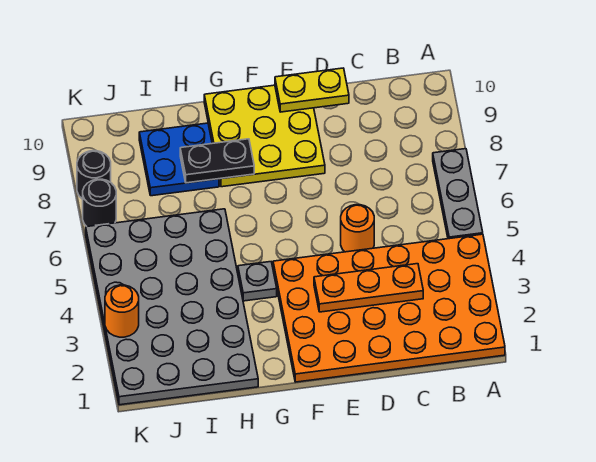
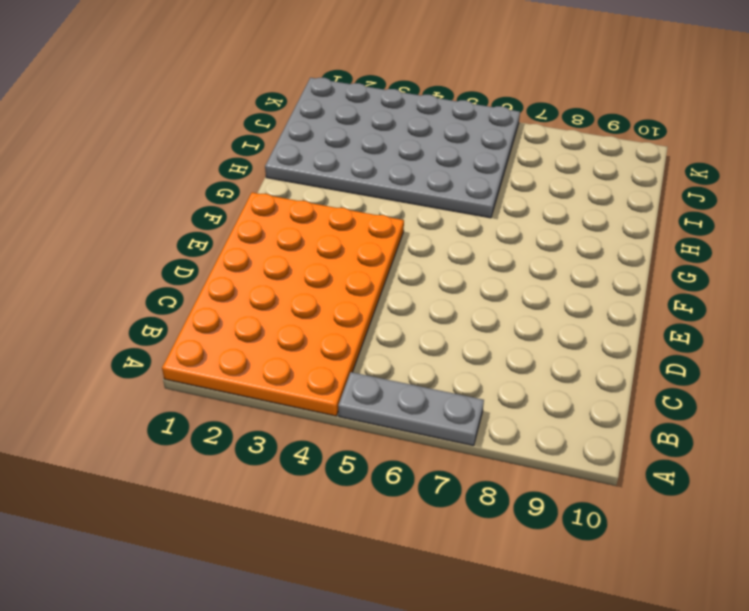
none -> orange round brick D5 level 1
none -> yellow plate E8:G10 level 1
none -> grey plate G4 level 1

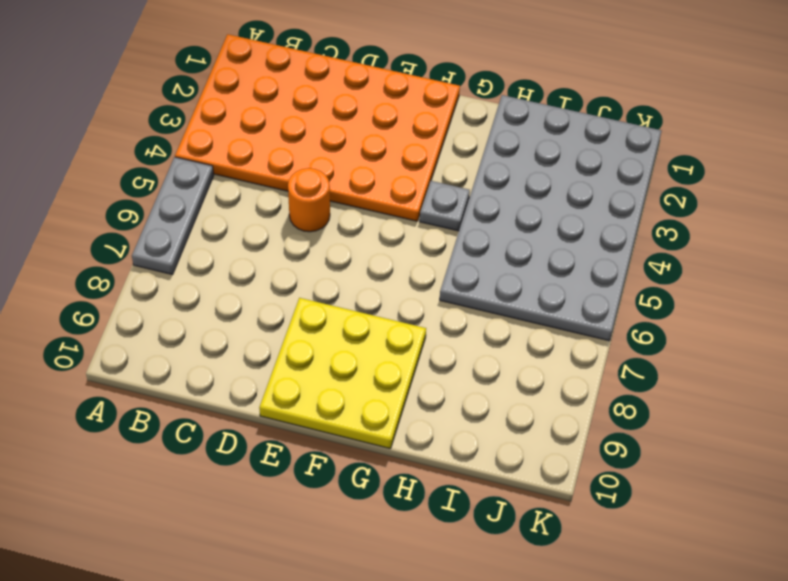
none -> blue plate H8:I9 level 1
none -> black round brick K7 level 1
none -> black round brick K8 level 1

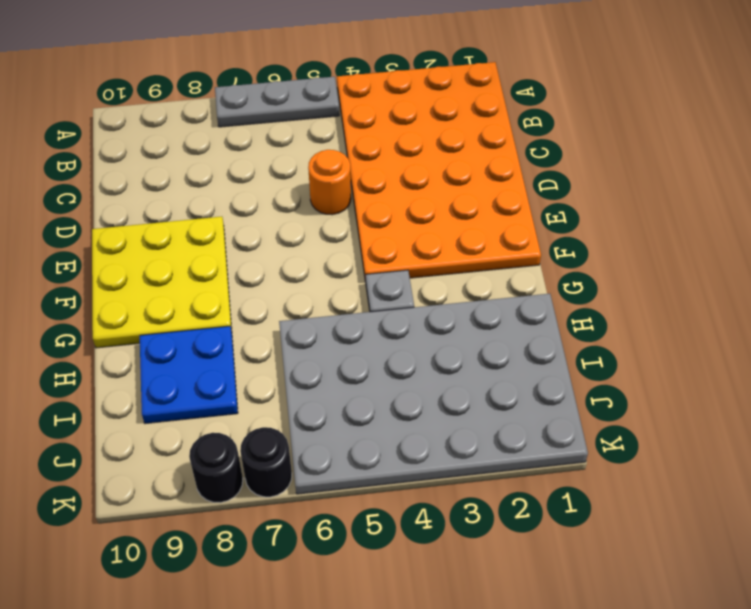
none -> orange plate C3:E3 level 2
none -> yellow plate D10:E10 level 2
none -> black plate G8:H8 level 2

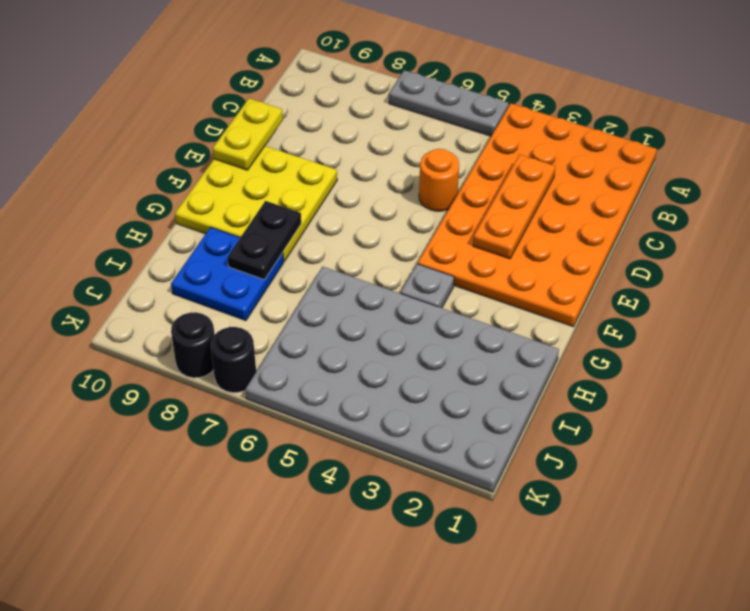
none -> orange round brick K3 level 2

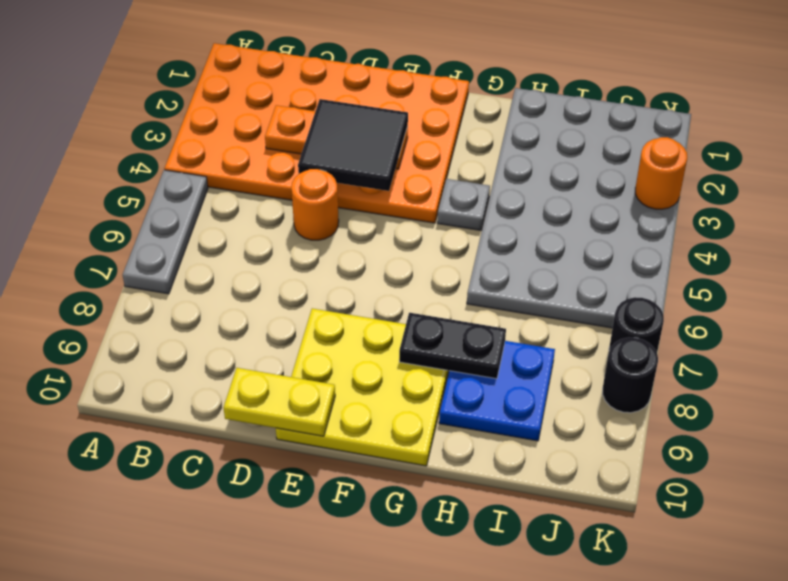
black tile D3:E4 level 3 -> none

